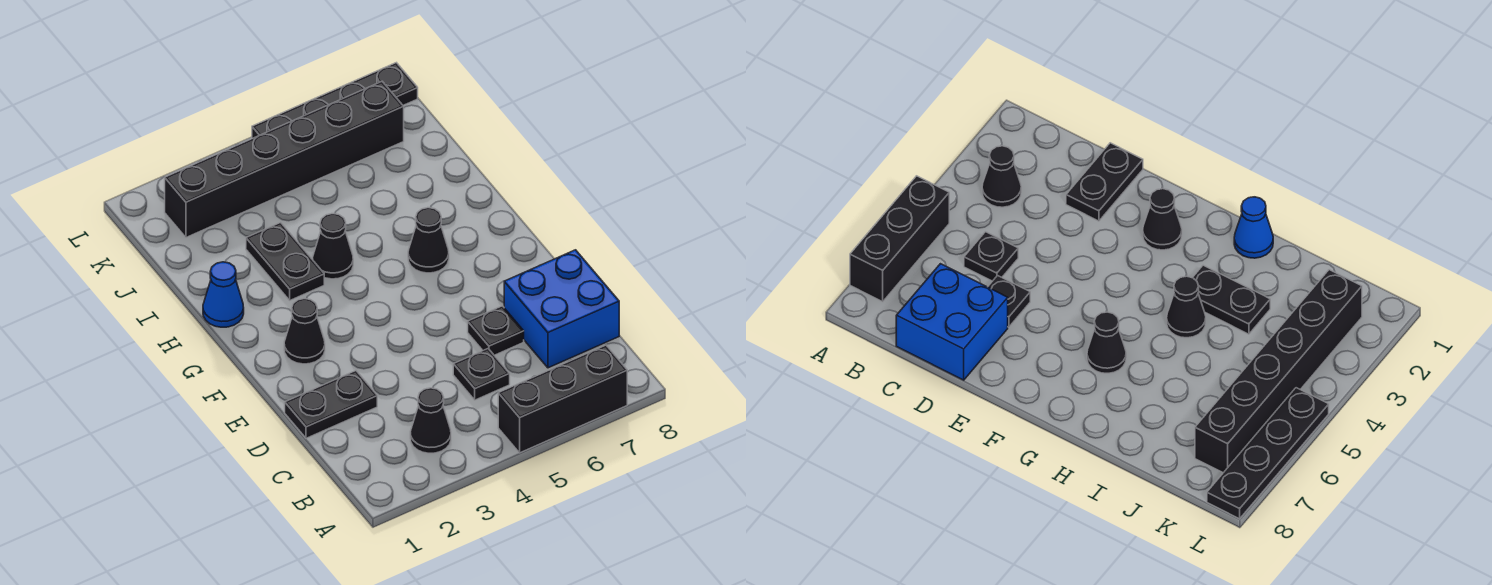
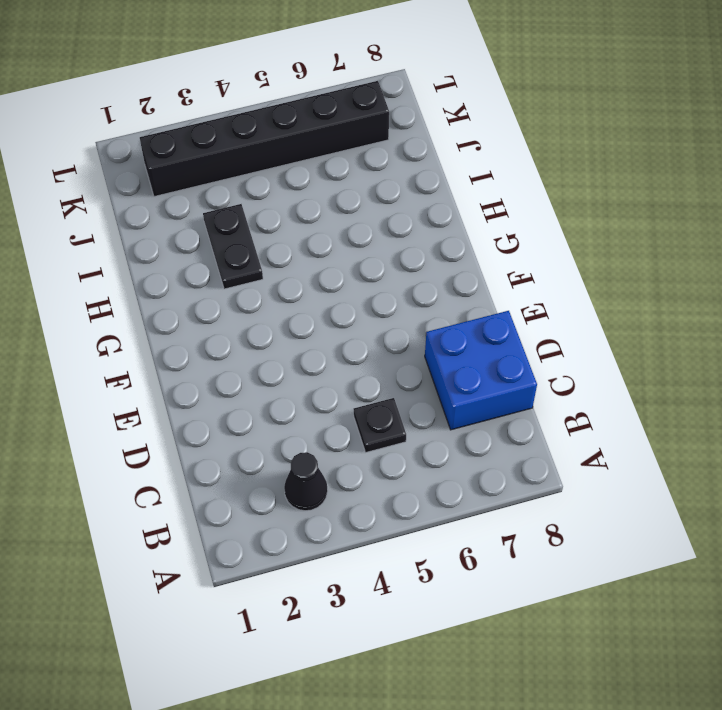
none -> black brick A5:A7 level 1
none -> black plate D1:D2 level 1
none -> black plate D6 level 1

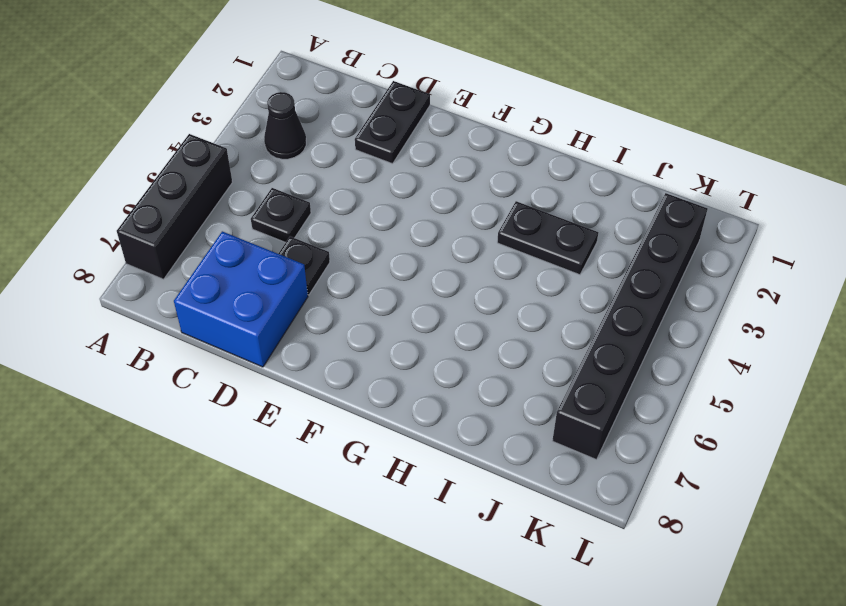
none -> black cone F2 level 1
none -> black cone G6 level 1
none -> blue cone H1 level 1

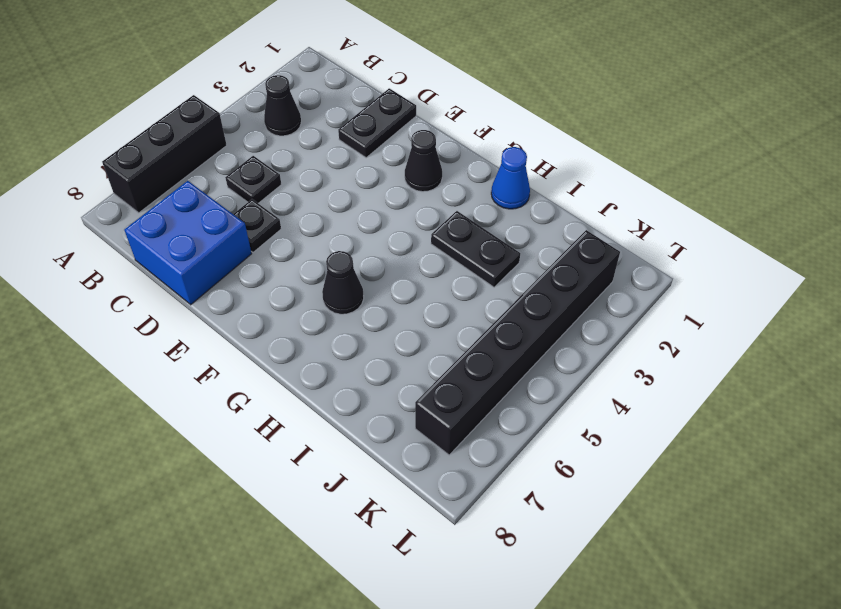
none -> black cone H4 level 1
none -> black plate L5:L8 level 1

